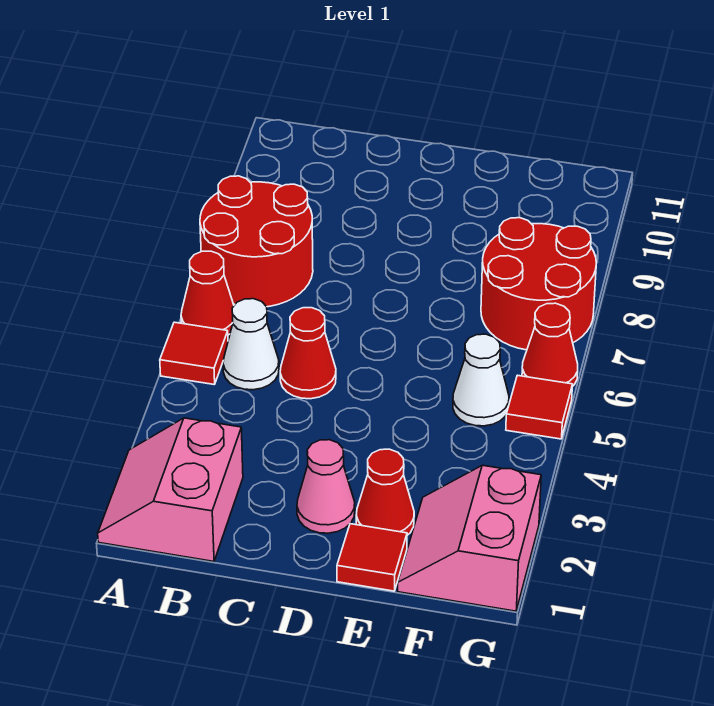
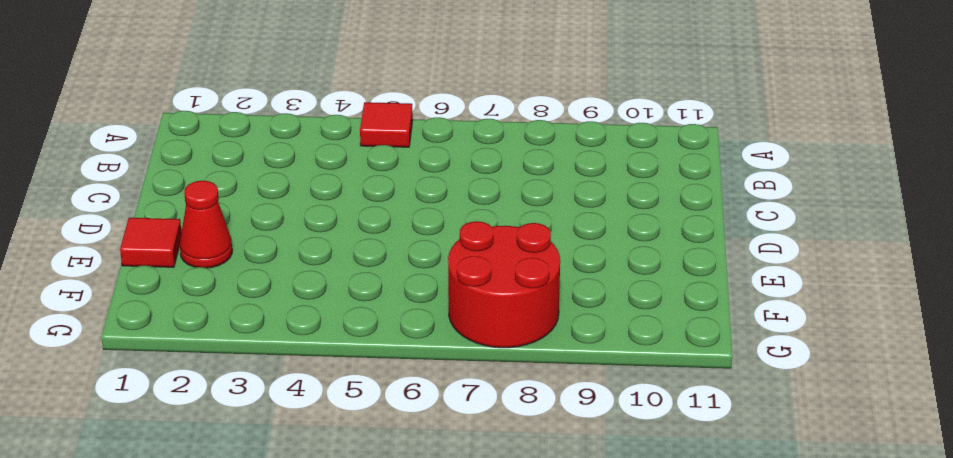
none -> pink slope A1:B2 level 1 top B
none -> red cone A6 level 1
none -> red round brick A7:B8 level 1

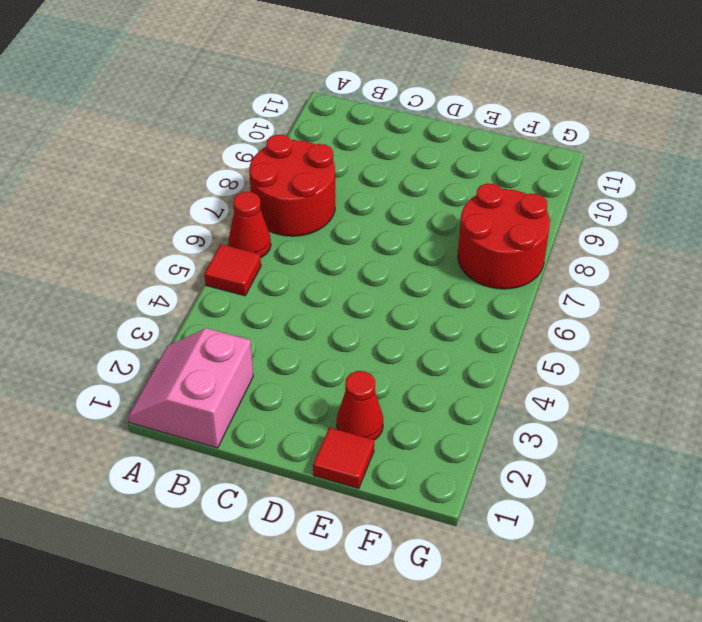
none -> white cone B5 level 1
none -> red cone C5 level 1
none -> pink cone D2 level 1

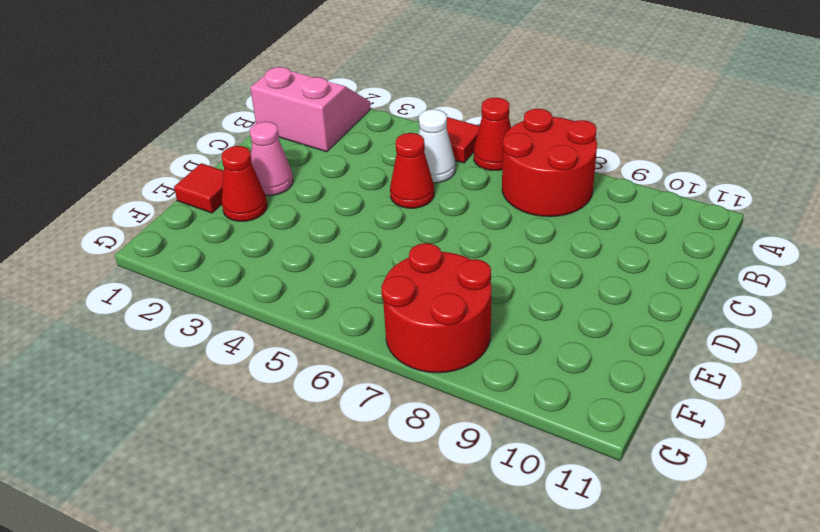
none -> pink slope F1:G2 level 1 top G
none -> white cone F5 level 1
none -> red tile G5 level 1

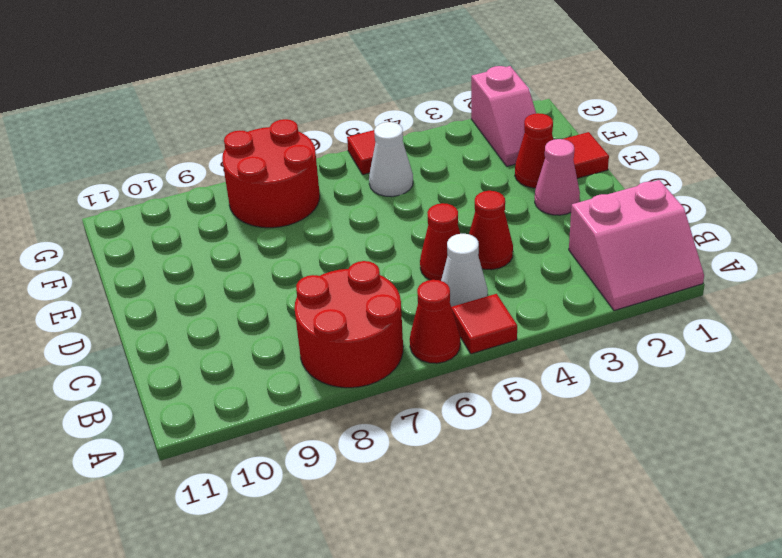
red cone C4 level 1 -> red cone G6 level 1
pink slope F2:G2 level 1 top G -> pink slope F1:G2 level 1 top G

